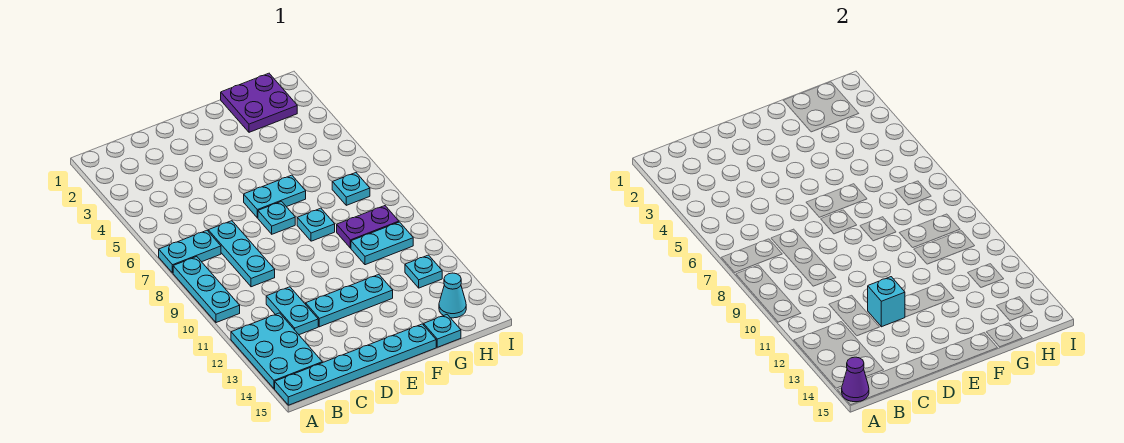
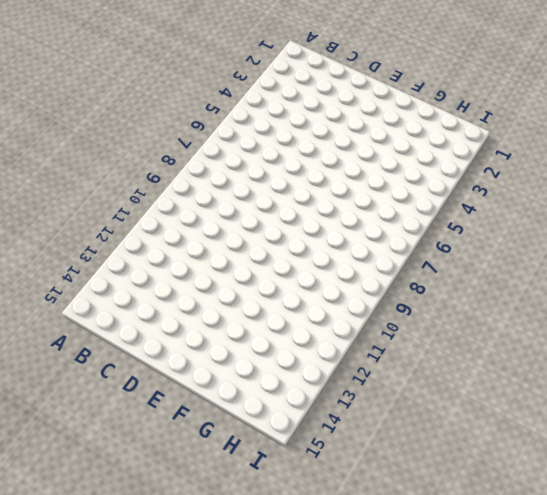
none -> cyan plate A7:B7 level 1
none -> cyan plate A8:A10 level 1
none -> cyan plate A12:B14 level 1

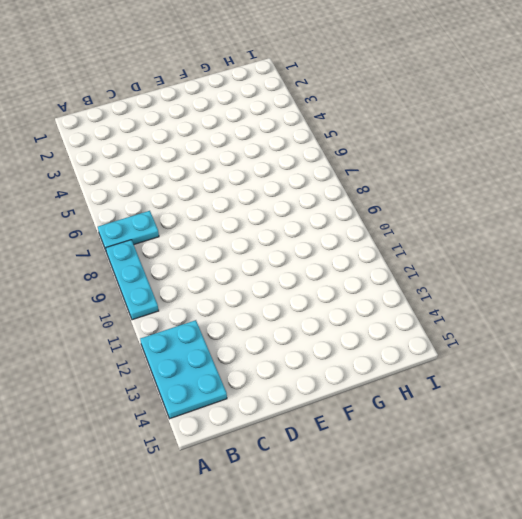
none -> cyan plate A15:F15 level 1
none -> cyan plate C7:C9 level 1
none -> cyan plate C11:C12 level 1

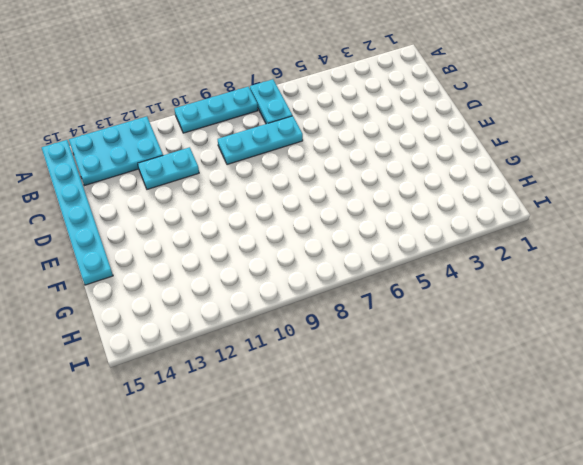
none -> cyan plate D12:F12 level 1
none -> cyan plate E6:F6 level 1
none -> cyan plate E7 level 1

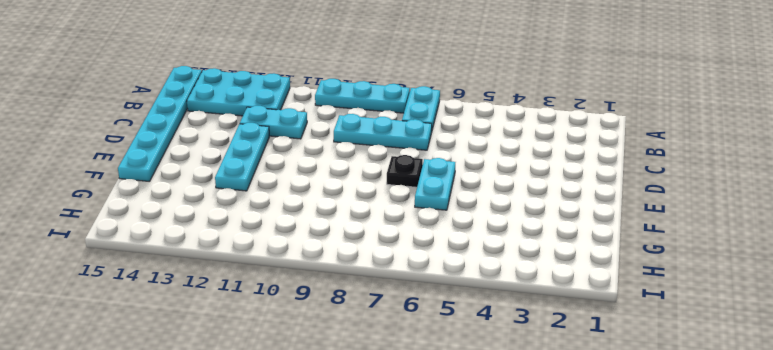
black plate E7 level 1 -> cyan plate E7 level 1
none -> cyan plate F8 level 1
none -> purple plate G1:H2 level 1
none -> purple plate G9:H9 level 1

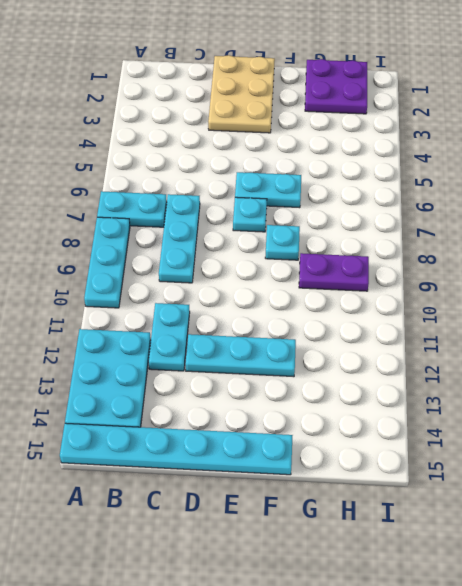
tan plate D1:E3 level 1 -> none
none -> cyan plate G10:H10 level 1
none -> cyan plate G15 level 1
none -> cyan plate H7 level 1

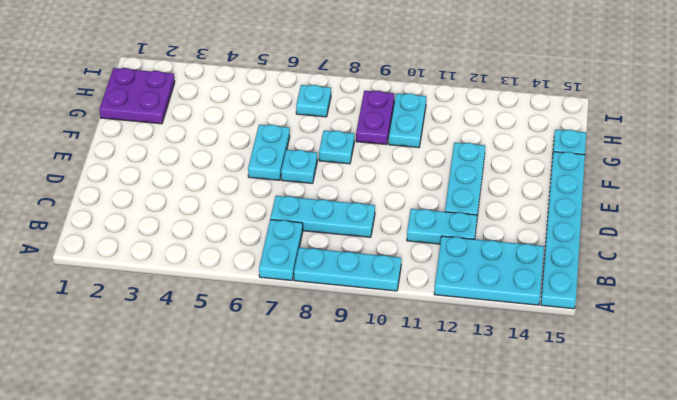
none -> cyan plate H12 level 1
none -> cyan cone H14 level 1
none -> purple cone A15 level 2

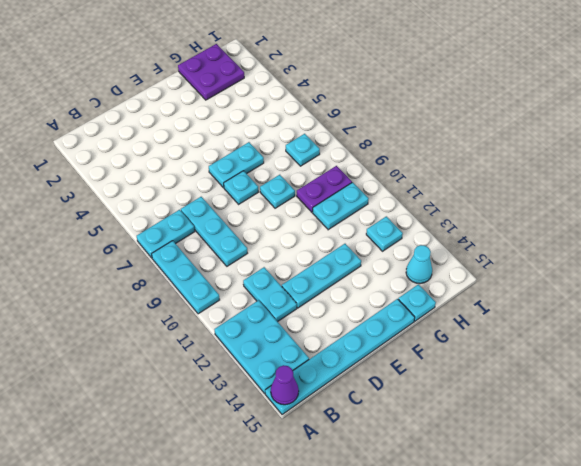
none -> cyan brick D12 level 2

